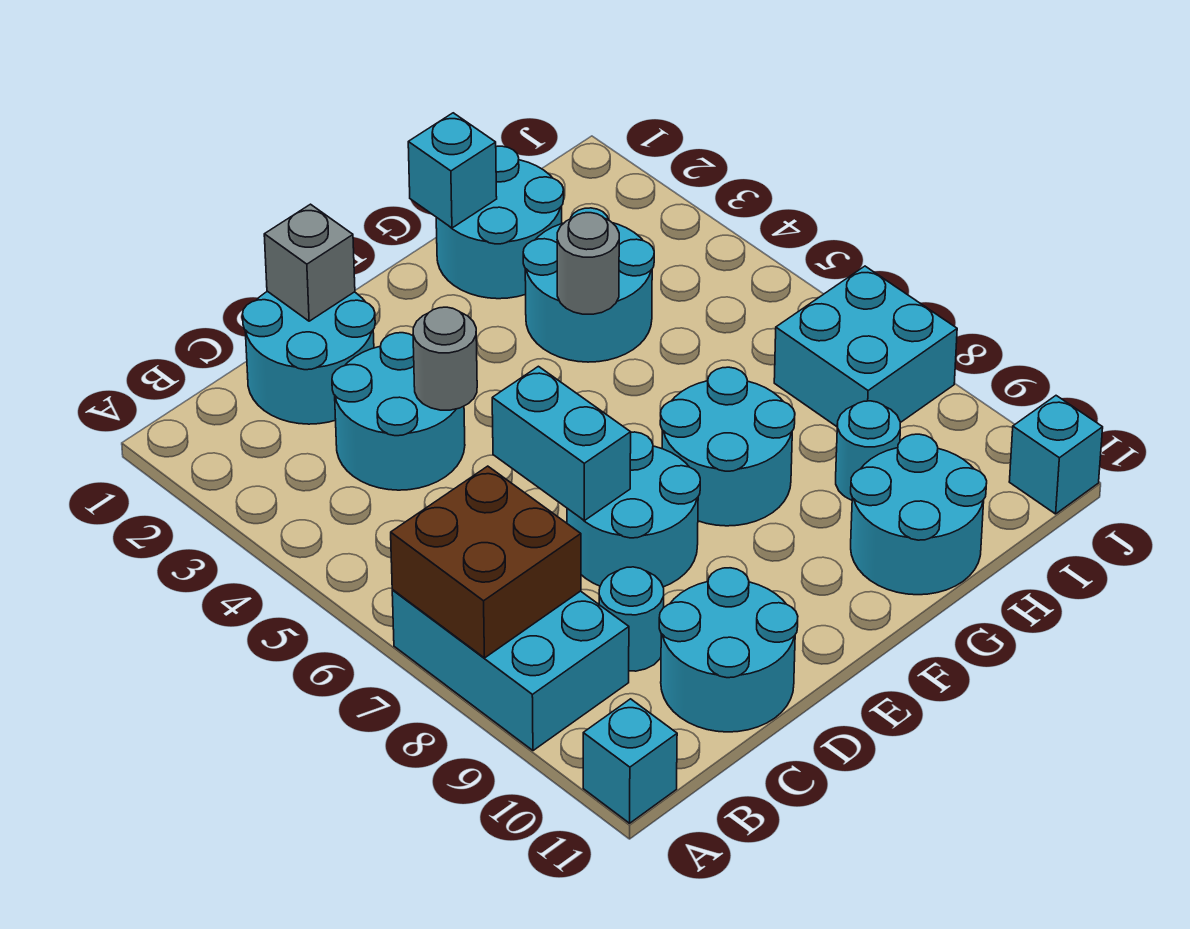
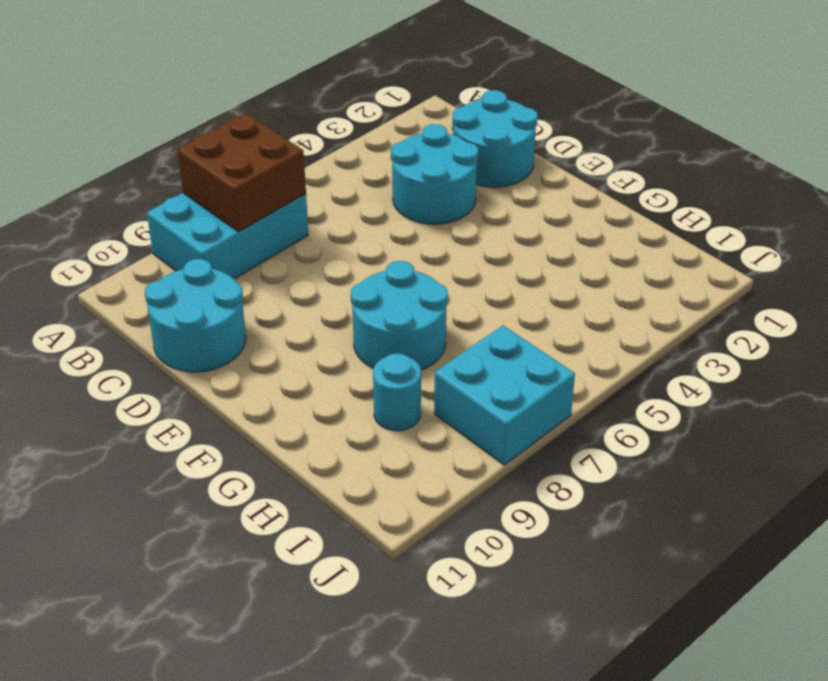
none -> cyan brick A11 level 1
none -> cyan round brick C9 level 1
none -> cyan round brick D7:E8 level 1

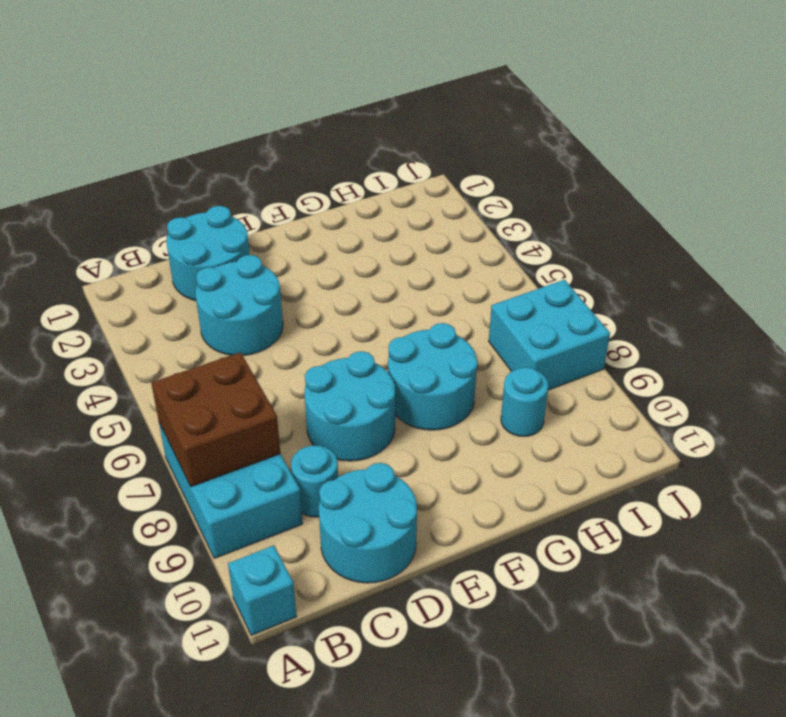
none -> cyan round brick G1:H2 level 1
none -> cyan round brick G3:H4 level 1
none -> cyan round brick G10:H11 level 1

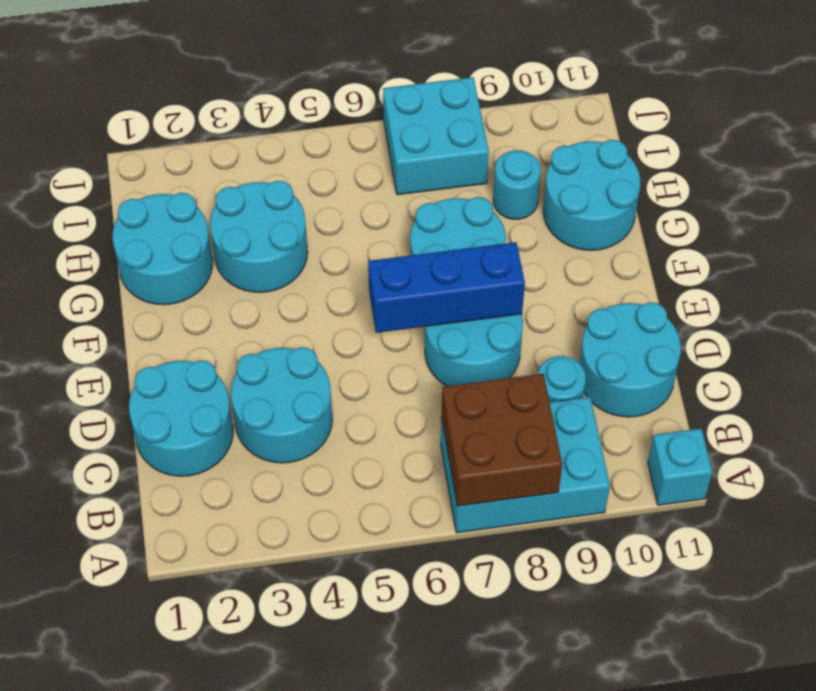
blue brick E6:E8 level 2 -> none
none -> cyan brick J11 level 1
none -> grey brick D1 level 2
none -> grey round brick D4 level 2

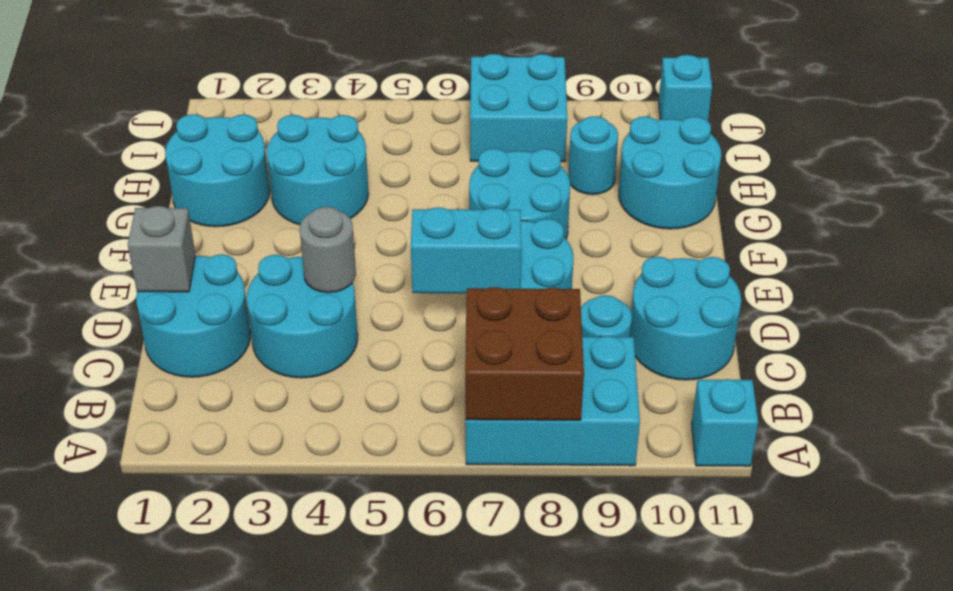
none -> cyan brick G1 level 2
none -> grey round brick G4 level 2

